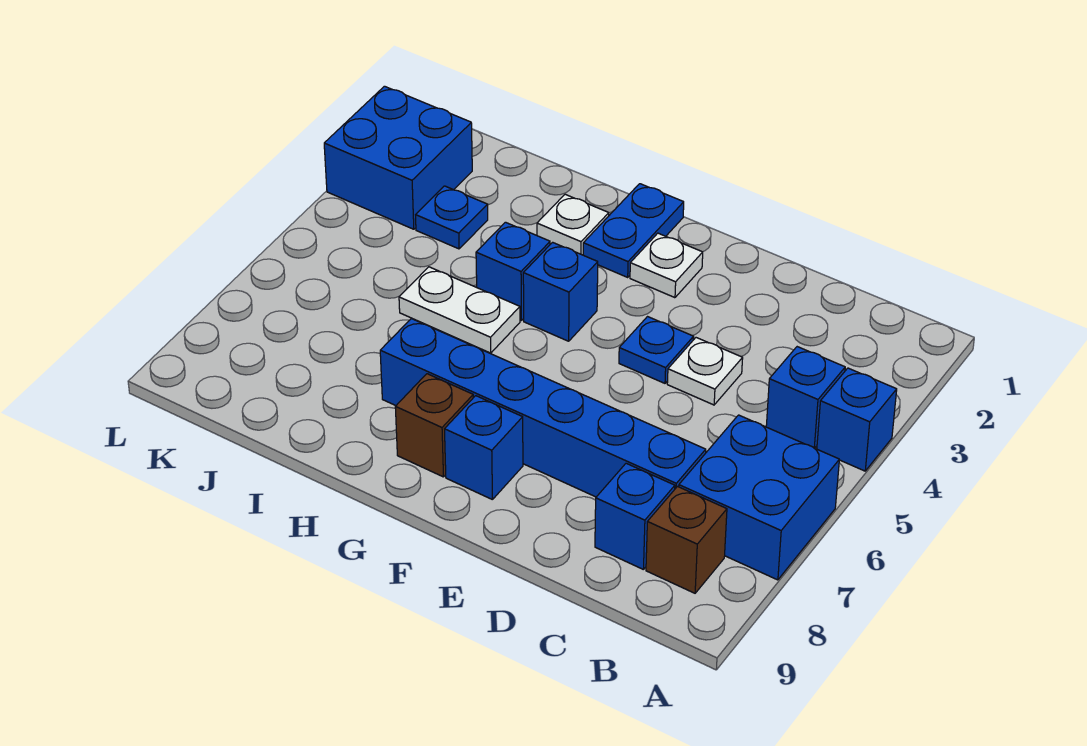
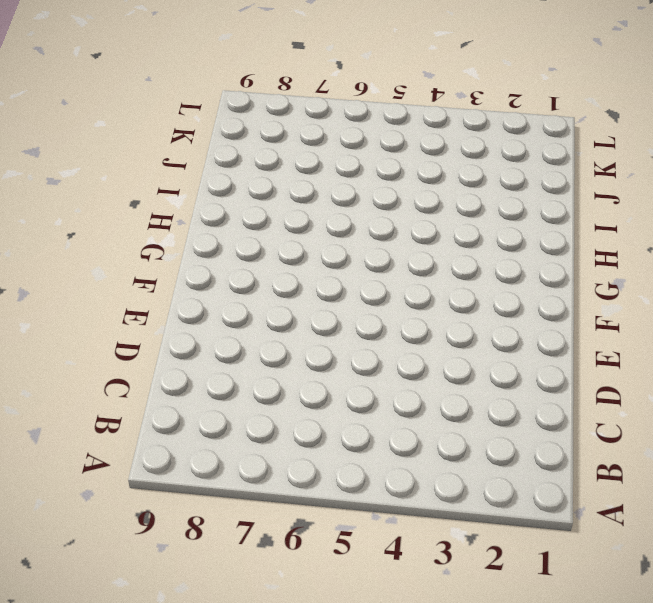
none -> blue brick A4 level 1
none -> blue brick A6:B7 level 1
none -> blue brick B4 level 1

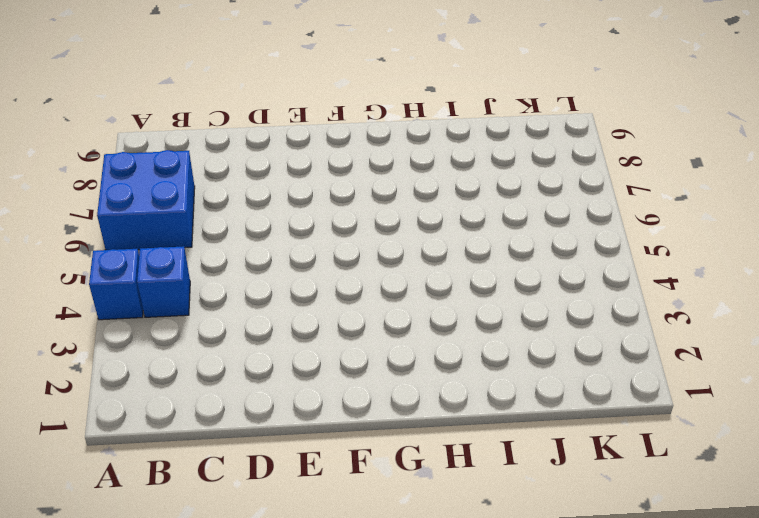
none -> brown brick B8 level 1
none -> blue brick C7:H7 level 1
none -> blue brick C8 level 1

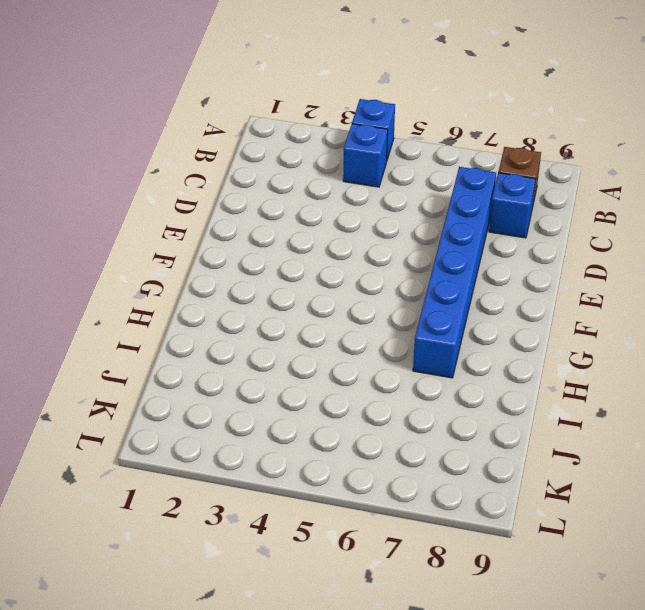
none -> blue brick A6:B7 level 1
none -> white plate D4 level 1
none -> blue plate E4 level 1

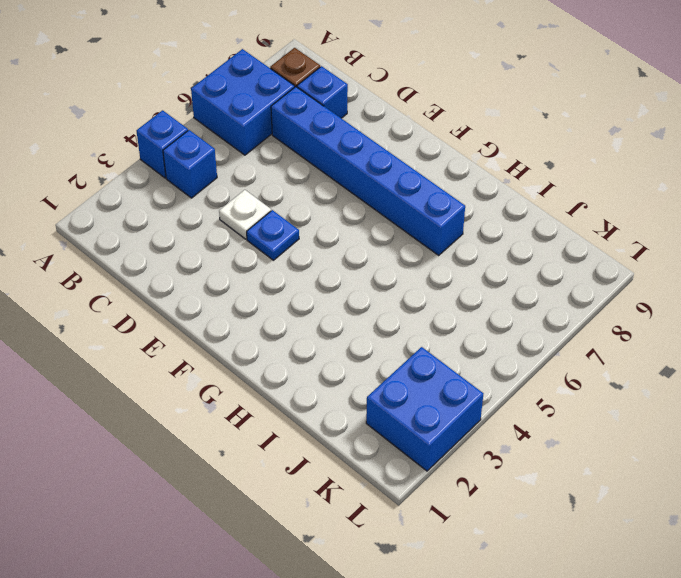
none -> white plate F2 level 1
none -> blue brick F8 level 1
none -> blue plate G1:G2 level 1

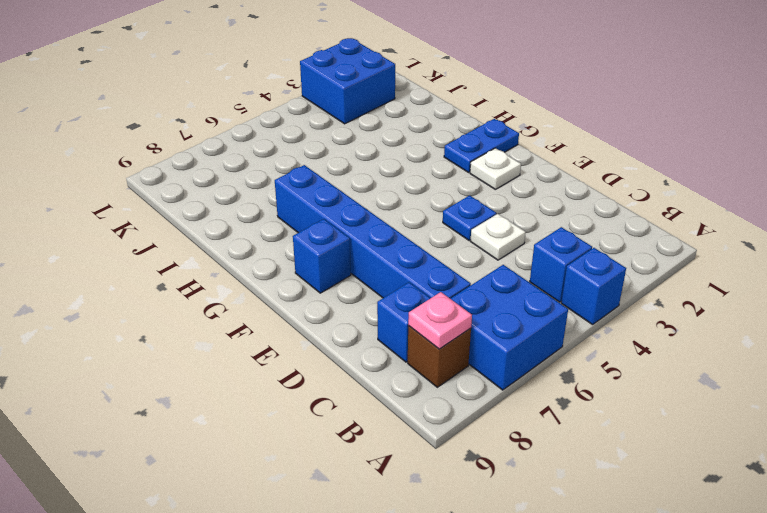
pink plate B8 level 2 -> none
none -> blue brick G4 level 1
none -> brown brick G8 level 1
none -> white plate H2 level 1

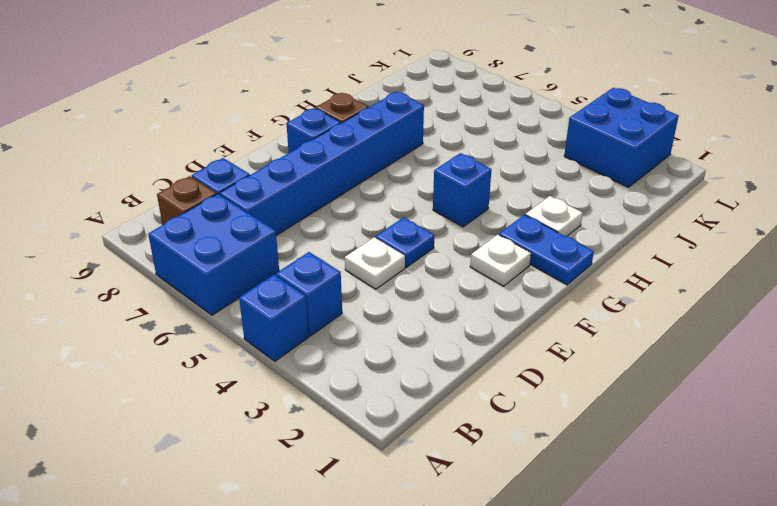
none -> blue brick H4 level 1
none -> white plate H5:I5 level 1
none -> blue plate J3 level 1

